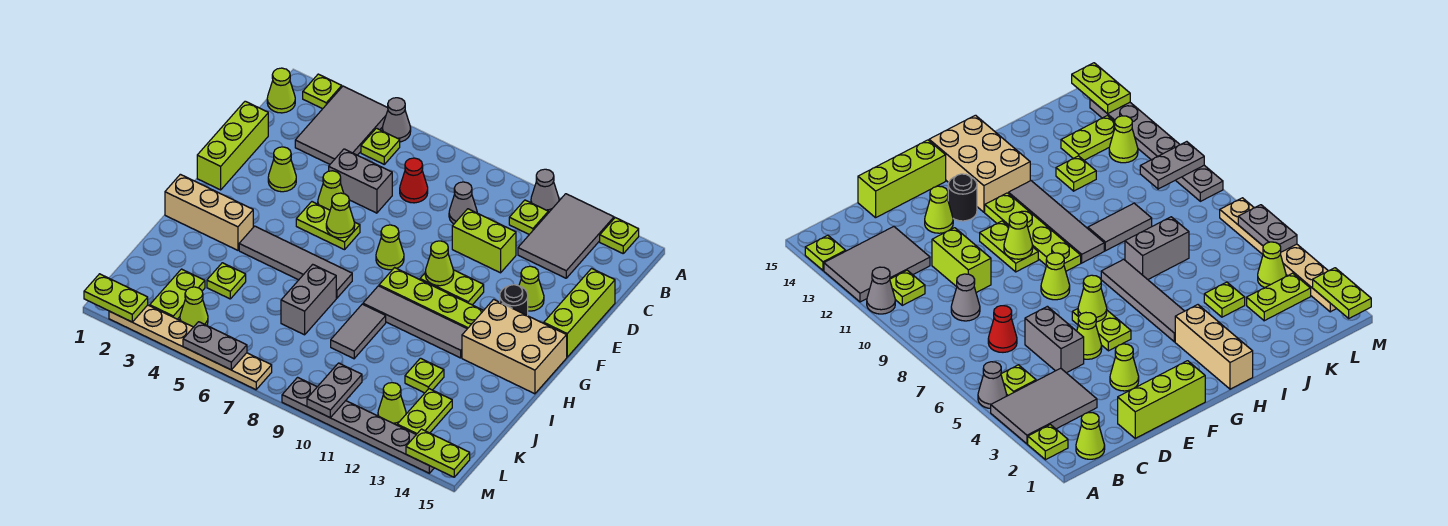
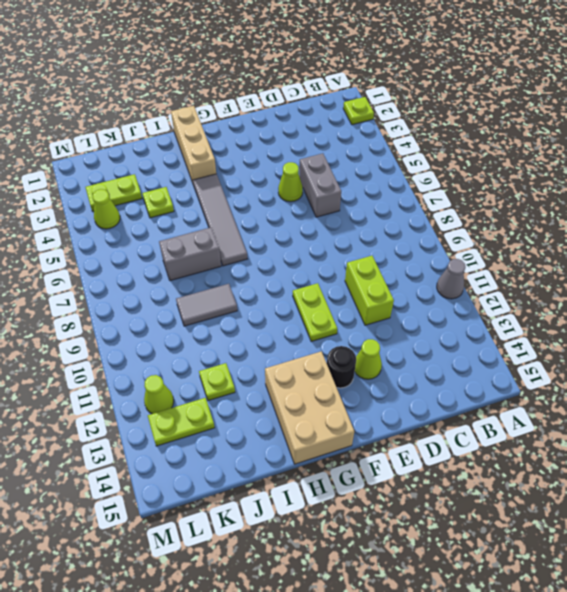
none -> grey tile A3:C4 level 1
none -> grey cone A5 level 1
none -> grey tile A12:C13 level 1
none -> lime plate A14 level 1

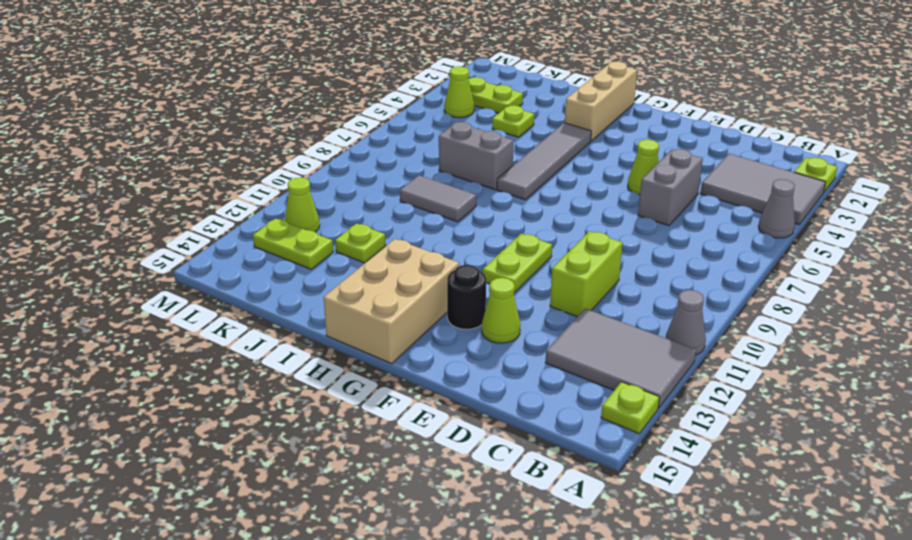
none -> lime cone B1 level 1
none -> lime plate B5 level 1
none -> lime plate B11 level 1
none -> red cone C7 level 1

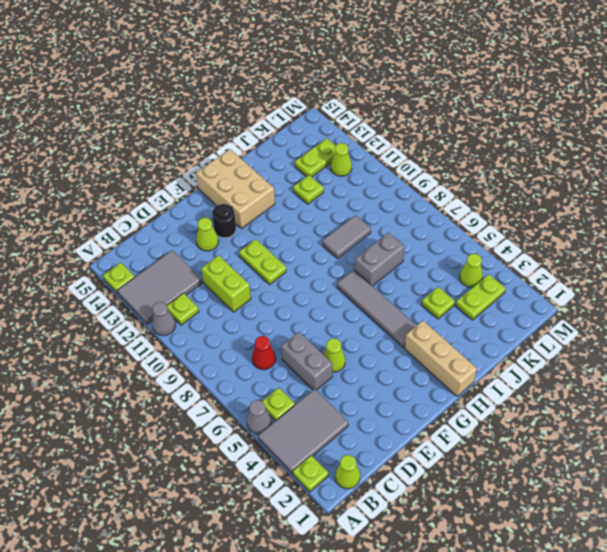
none -> grey cone C9 level 1
none -> lime brick D1:F1 level 1
none -> lime brick D15:F15 level 1
none -> lime cone E3 level 1

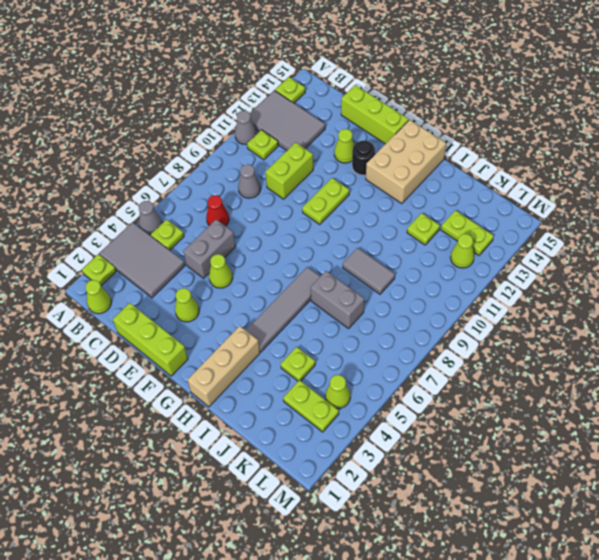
none -> lime plate F5:F6 level 1
none -> lime cone F8 level 1
none -> lime plate G9:G12 level 1
none -> grey tile H9:H12 level 1

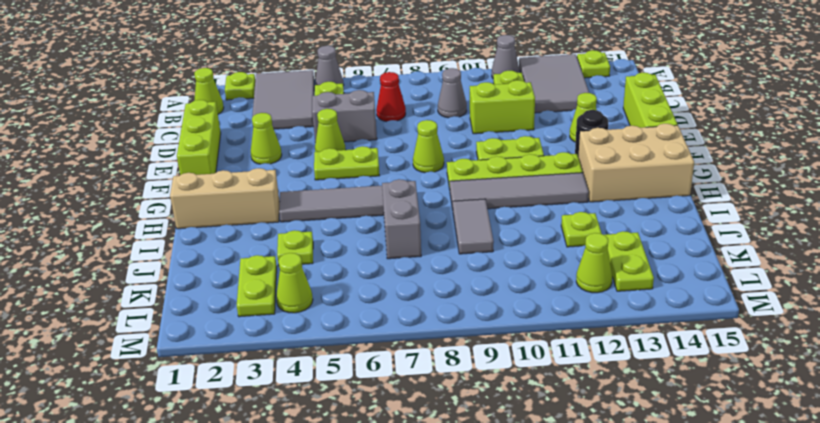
none -> tan plate M2:M7 level 1
none -> grey plate M9:M14 level 1
none -> lime cone F6 level 2
none -> lime cone F10 level 2

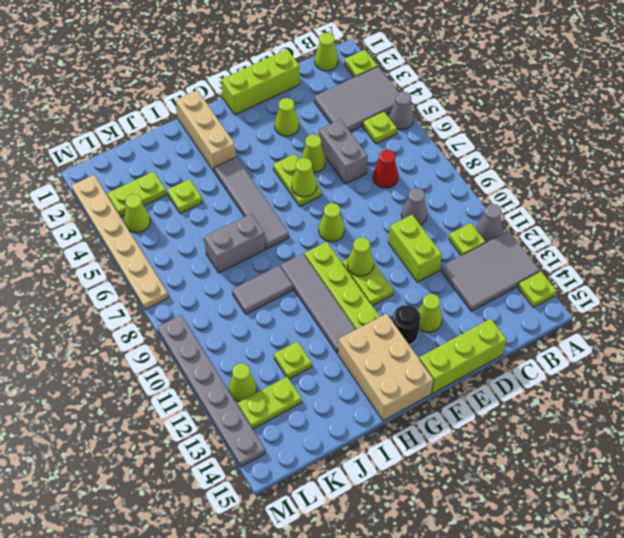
none -> grey plate L10:M10 level 2
none -> lime plate M1:M2 level 2
none -> grey plate M5:M6 level 2
none -> lime plate M14:M15 level 2

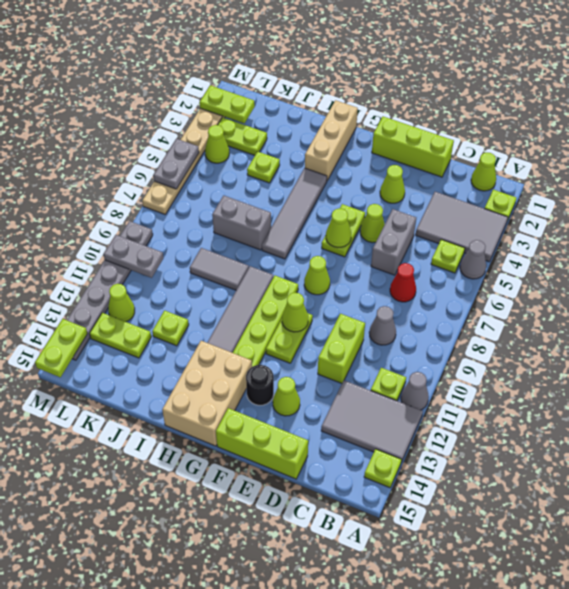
lime plate L2:M2 level 2 -> lime plate M1:M2 level 2

